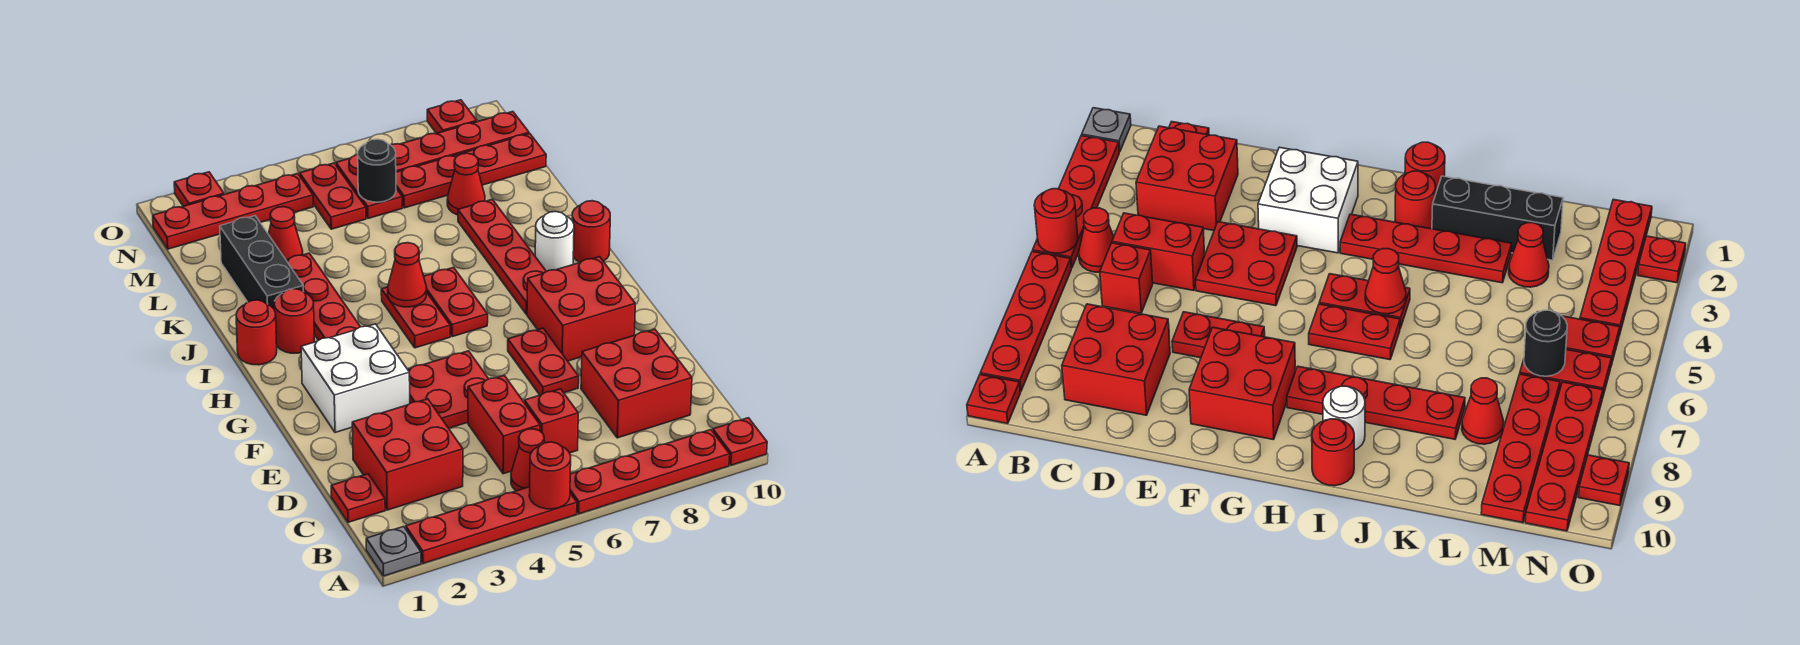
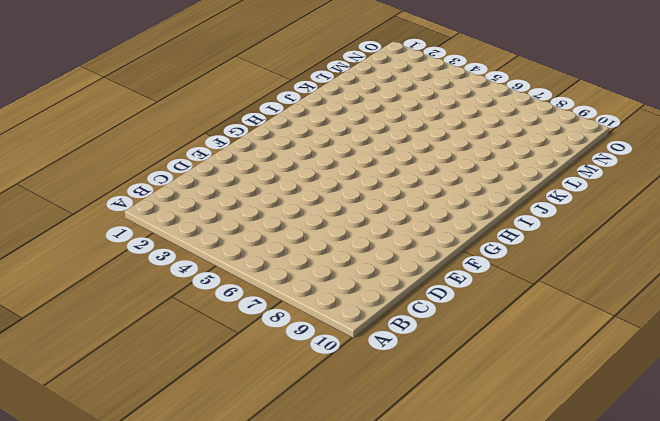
none -> grey plate A1 level 1
none -> red plate A2:A5 level 1
none -> red plate A6:A9 level 1
none -> red plate A10 level 1

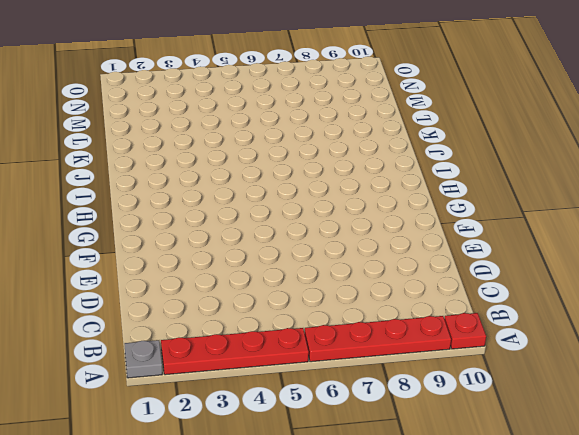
none -> red cone B5 level 1
none -> red plate C1 level 1
none -> red brick C2:D3 level 1
none -> red brick C5:D5 level 1

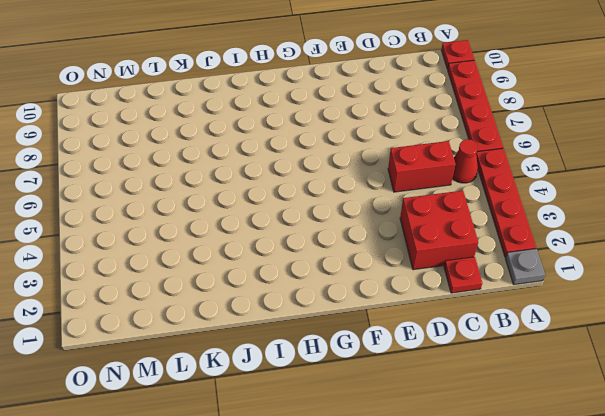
none -> red brick C6 level 1
none -> red brick C8:D9 level 1
none -> red plate E4:F5 level 1
none -> red plate E7:F7 level 1

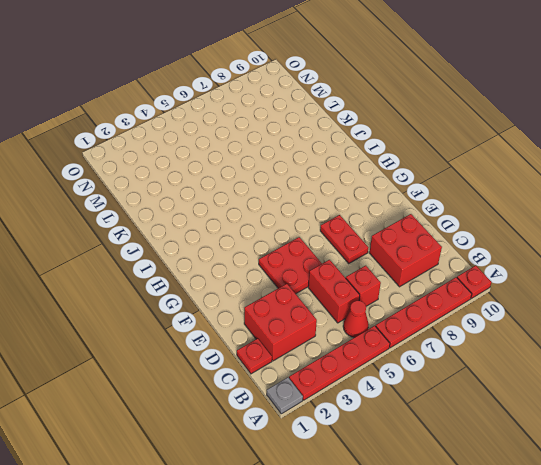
none -> white brick F2:G3 level 1
none -> red brick F8:G9 level 1
none -> red plate H3:K3 level 1
none -> red plate H5:I5 level 1

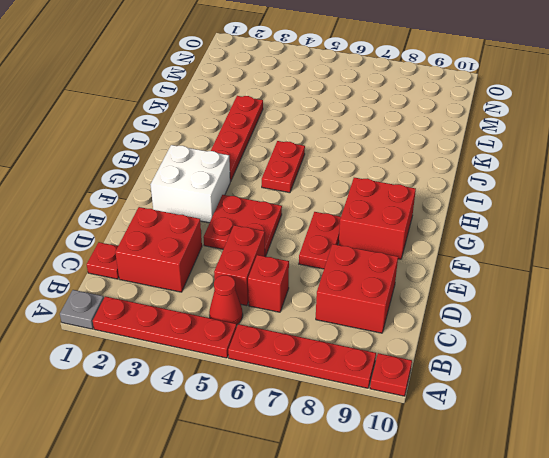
none -> red plate H6:I6 level 1
none -> red plate H8:K8 level 1
none -> red round brick I1 level 1
none -> red round brick I2 level 1

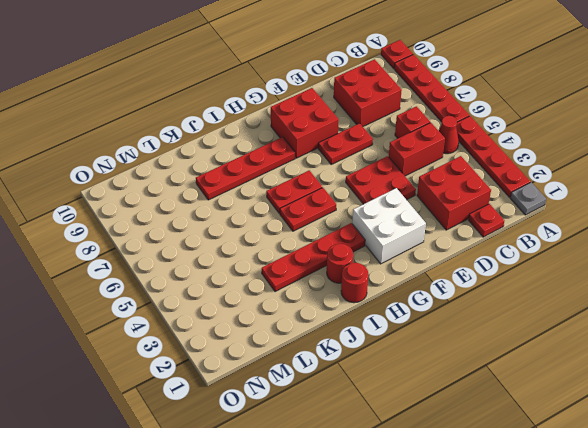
none -> white round brick I9 level 1
none -> red round brick I10 level 1
none -> black brick J2:L2 level 1
none -> red cone L3 level 1

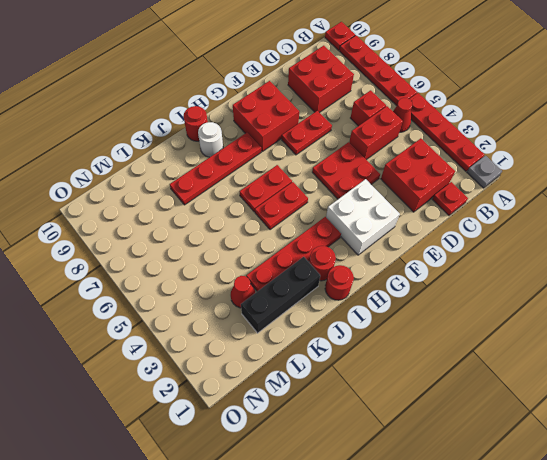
none -> red cone L8 level 1
none -> red plate M5:N5 level 1
none -> red plate M6:N6 level 1
none -> red plate M7:M10 level 1

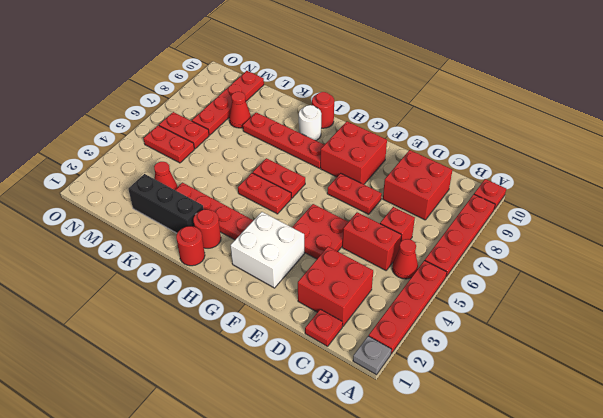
none -> red plate N1:N4 level 1
none -> red plate N7:N10 level 1
none -> red plate O2 level 1
none -> red plate O9 level 1

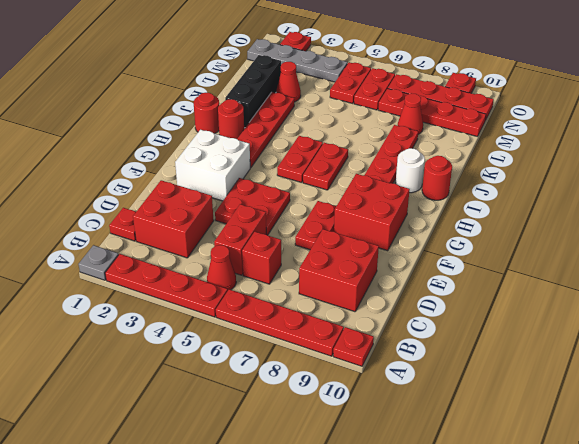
grey plate N1:N4 level 1 -> red plate N1:N4 level 1
none -> red round brick A5 level 2
none -> red cone I5 level 2
none -> black round brick M6 level 2

